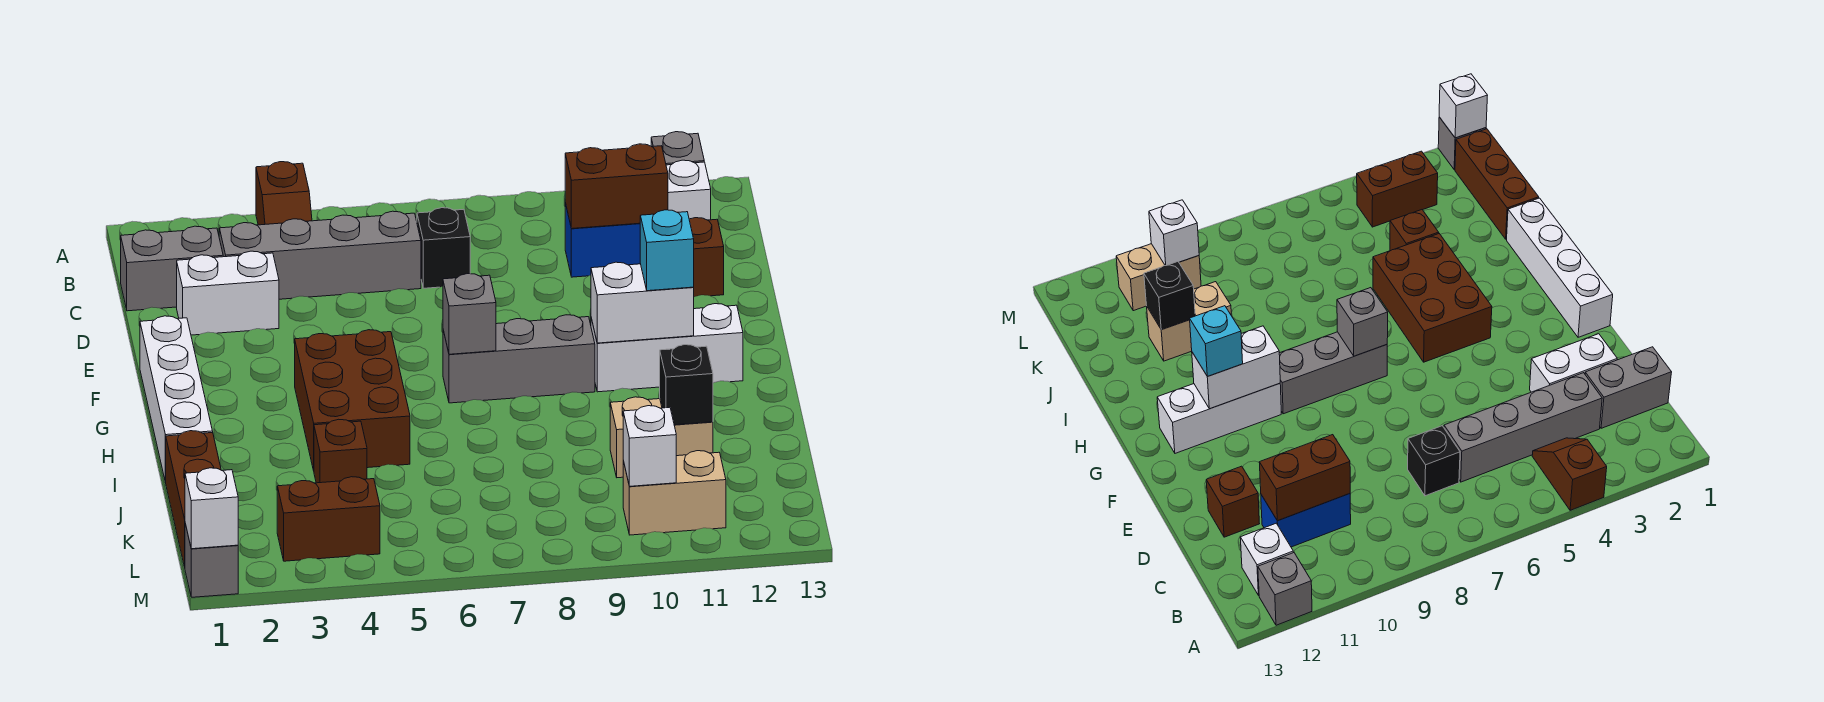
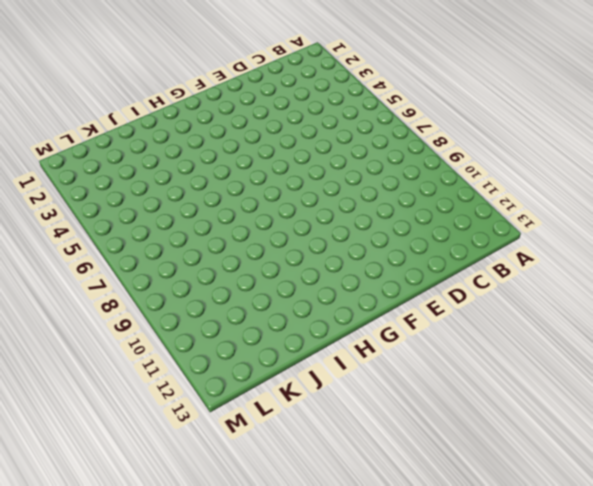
none -> brown slope A4:B4 level 1 top A
none -> grey brick A12 level 1
none -> white brick B12 level 1

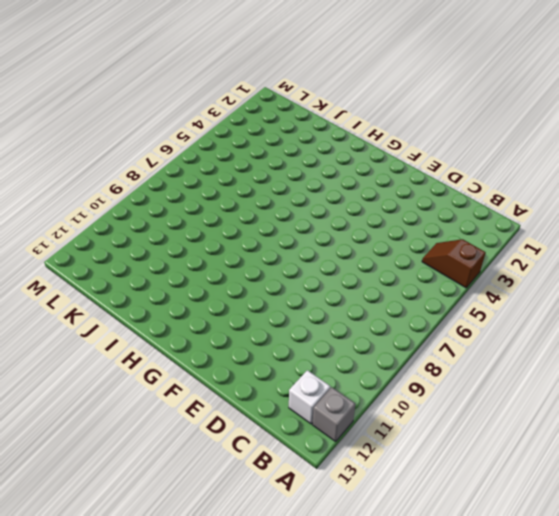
none -> grey brick C1:C2 level 1
none -> grey brick C3:C6 level 1
none -> black brick C7 level 1

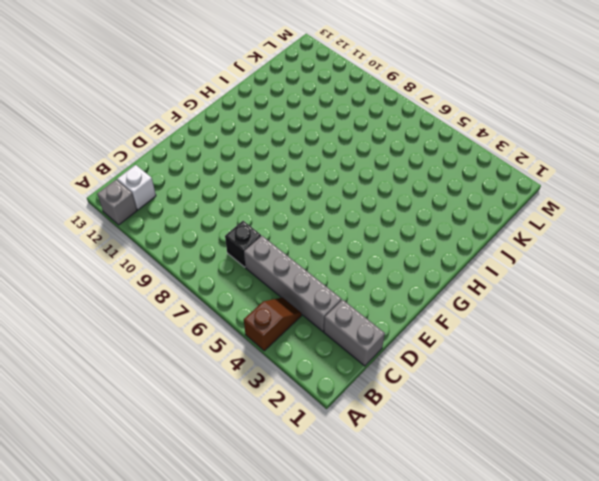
none -> blue brick C10:C11 level 1
none -> white brick D2:D3 level 1
none -> brown brick D12 level 1

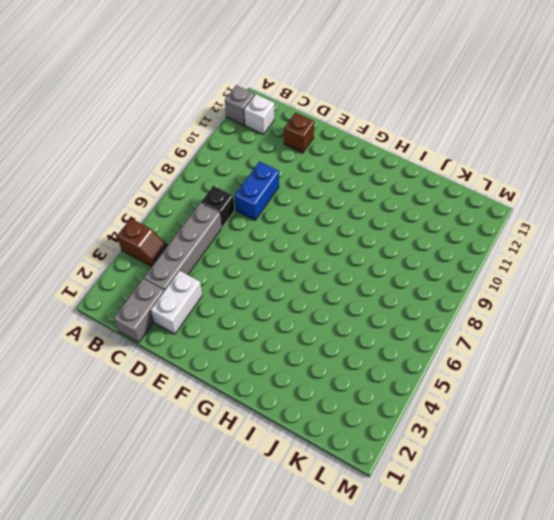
blue brick D8:D9 level 1 -> blue brick C10:C11 level 1
none -> white brick F1:I1 level 1
none -> brown brick G4:I5 level 1
none -> grey brick G7:G9 level 1

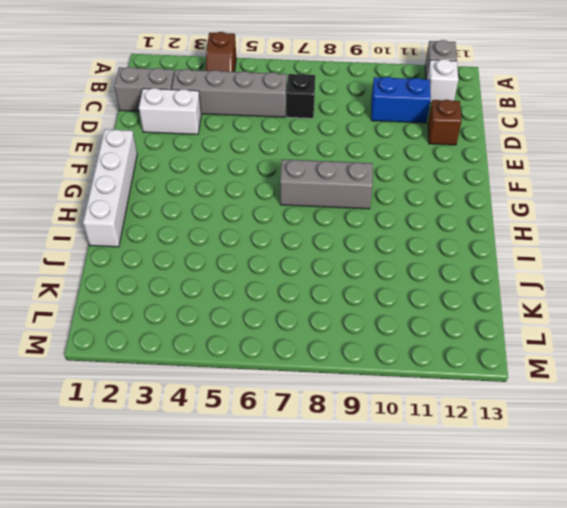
none -> brown brick G4:I5 level 1
none -> white brick G10:G12 level 1
none -> brown brick J1:L1 level 1

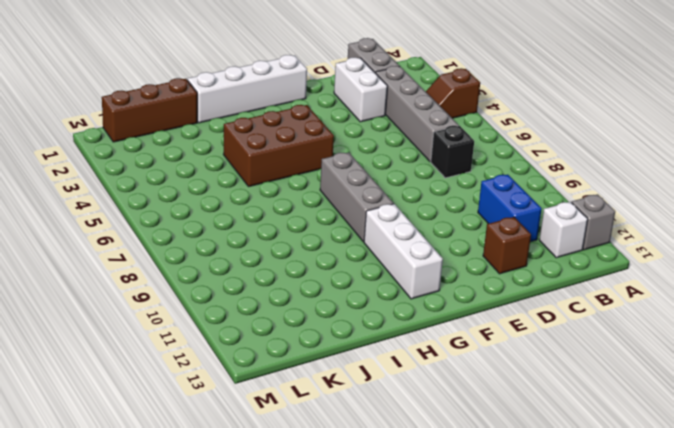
none -> brown brick J4 level 1
none -> tan brick J10:J11 level 1
none -> brown brick L3:L4 level 1

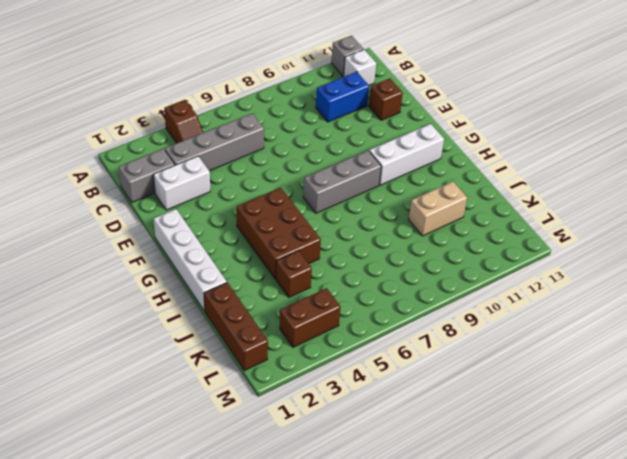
none -> black brick C7 level 1
none -> tan brick L10:L11 level 1
none -> grey brick M1 level 1

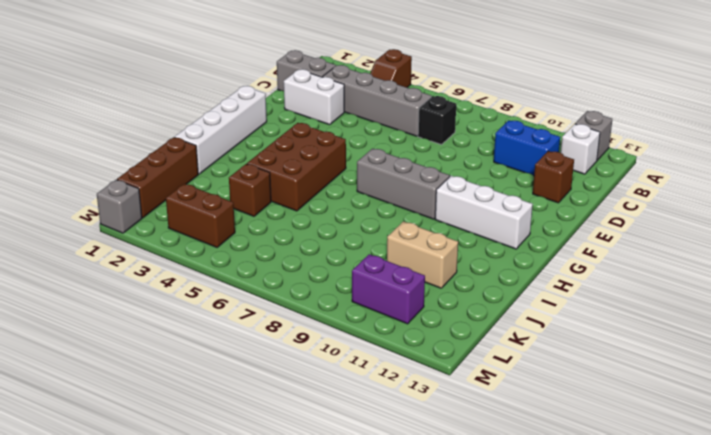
purple brick L10:L11 level 1 -> tan brick L10:L11 level 1
none -> brown brick C10:C11 level 2
none -> grey brick G7 level 2
none -> white brick G10:G11 level 2

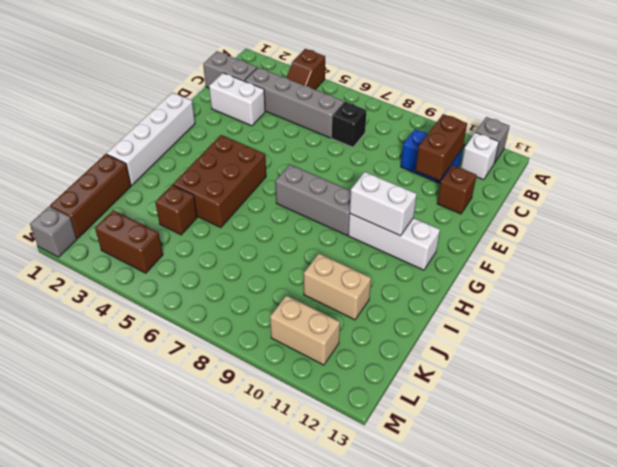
brown brick C11:D11 level 2 -> brown brick C10:C11 level 2
none -> grey brick G7 level 2
none -> black brick J11 level 2
none -> white brick L10 level 2

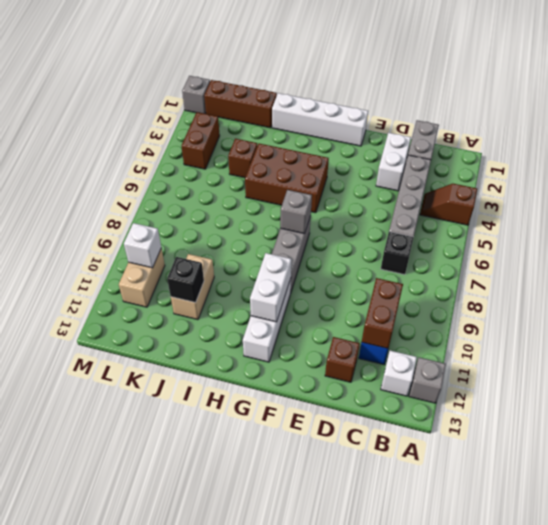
none -> white brick M1 level 2
none -> cyan brick G11 level 3

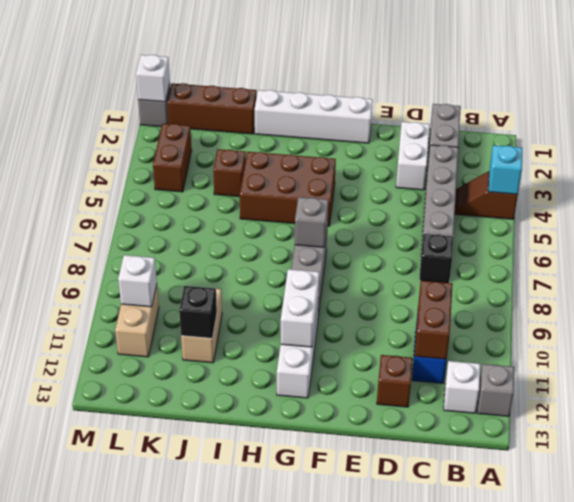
cyan brick A4 level 2 -> cyan brick G11 level 3

